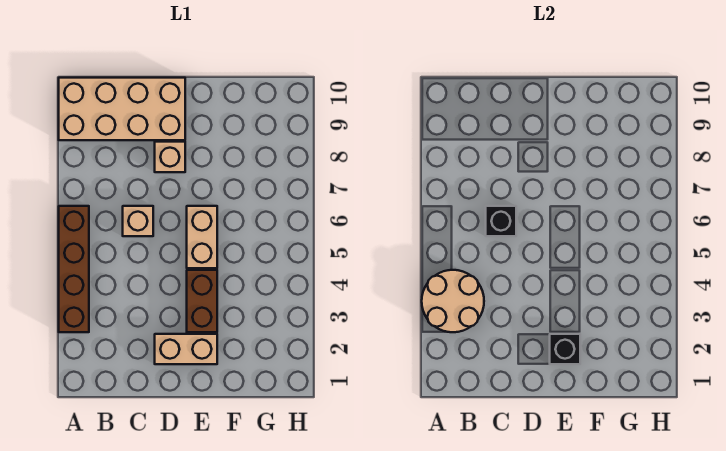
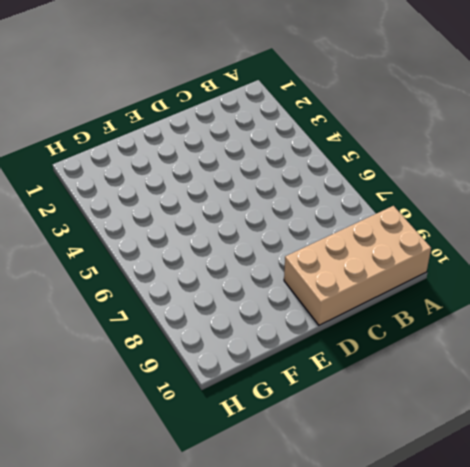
none -> brown brick A3:A6 level 1
none -> tan brick C6 level 1

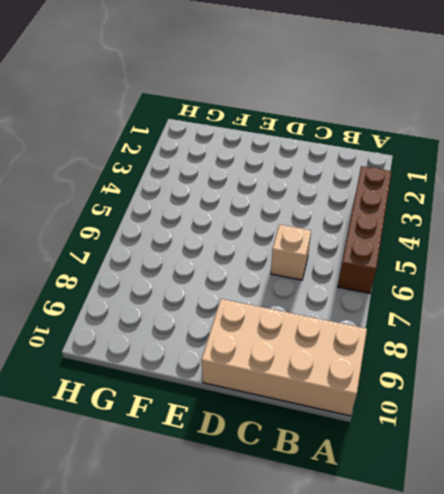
none -> tan brick D2:E2 level 1
none -> tan brick D8 level 1

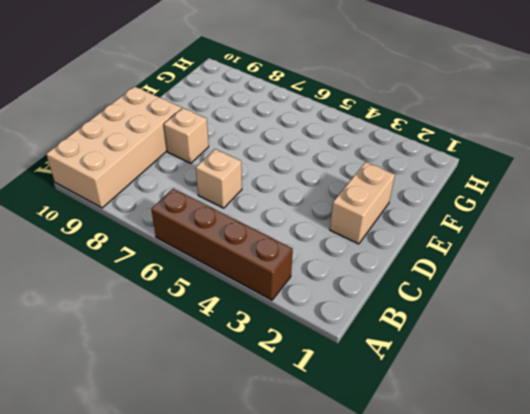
none -> brown brick E3:E4 level 1
none -> tan brick E5:E6 level 1

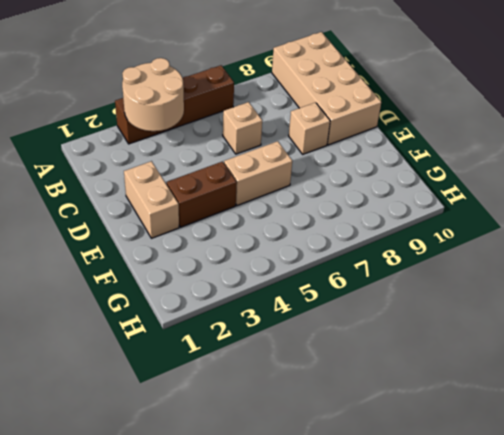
none -> black brick C6 level 2
none -> black brick E2 level 2

